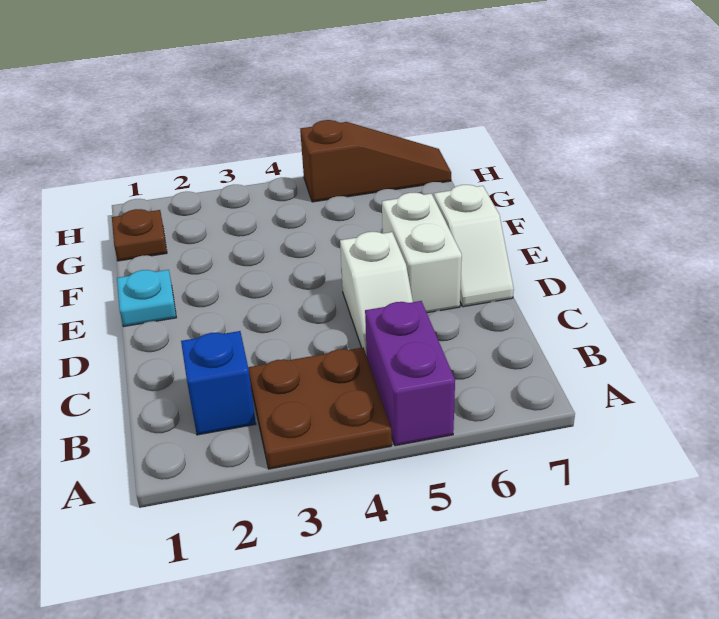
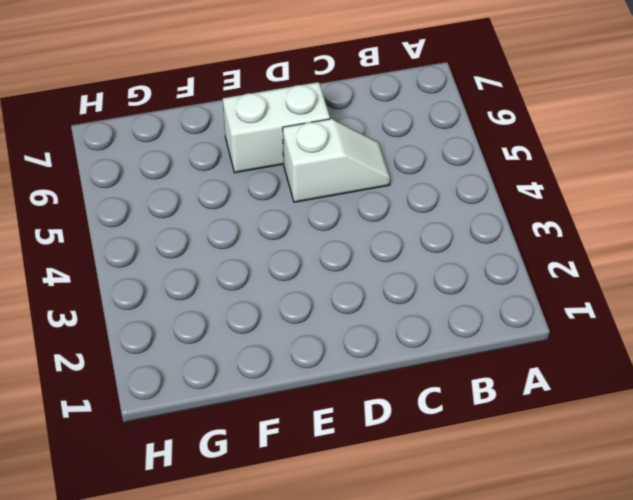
none -> brown plate A3:B4 level 1
none -> purple brick A5:B5 level 1

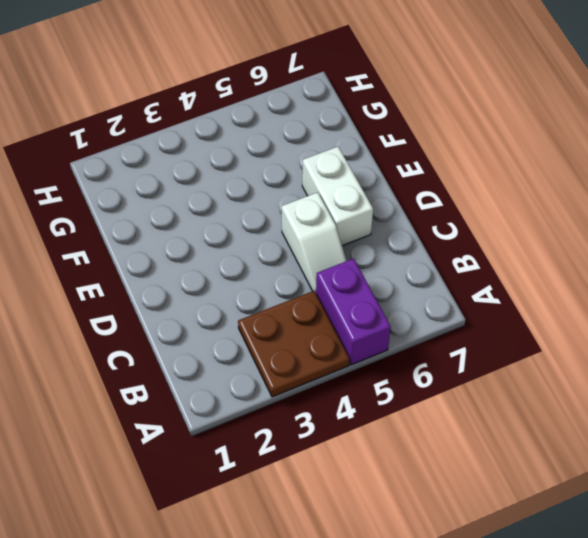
none -> blue brick B2 level 1
none -> white slope D7:E7 level 1 top E

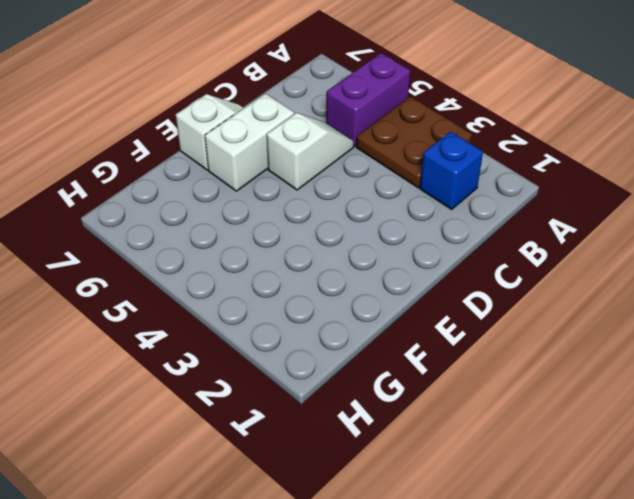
none -> cyan plate E1 level 1
none -> brown plate G1 level 1

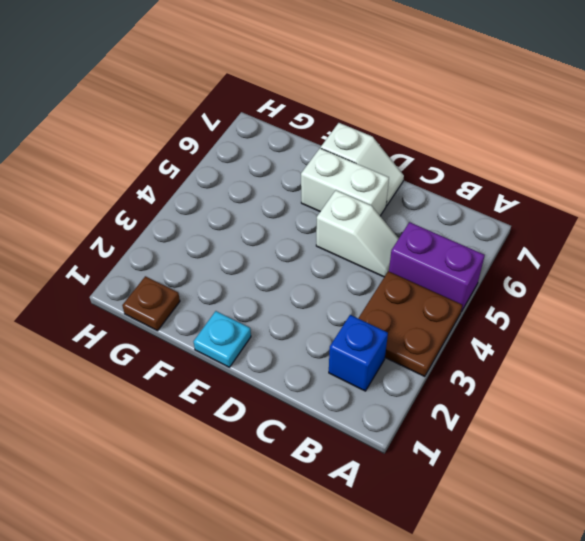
none -> brown slope H5:H7 level 1 top 5

